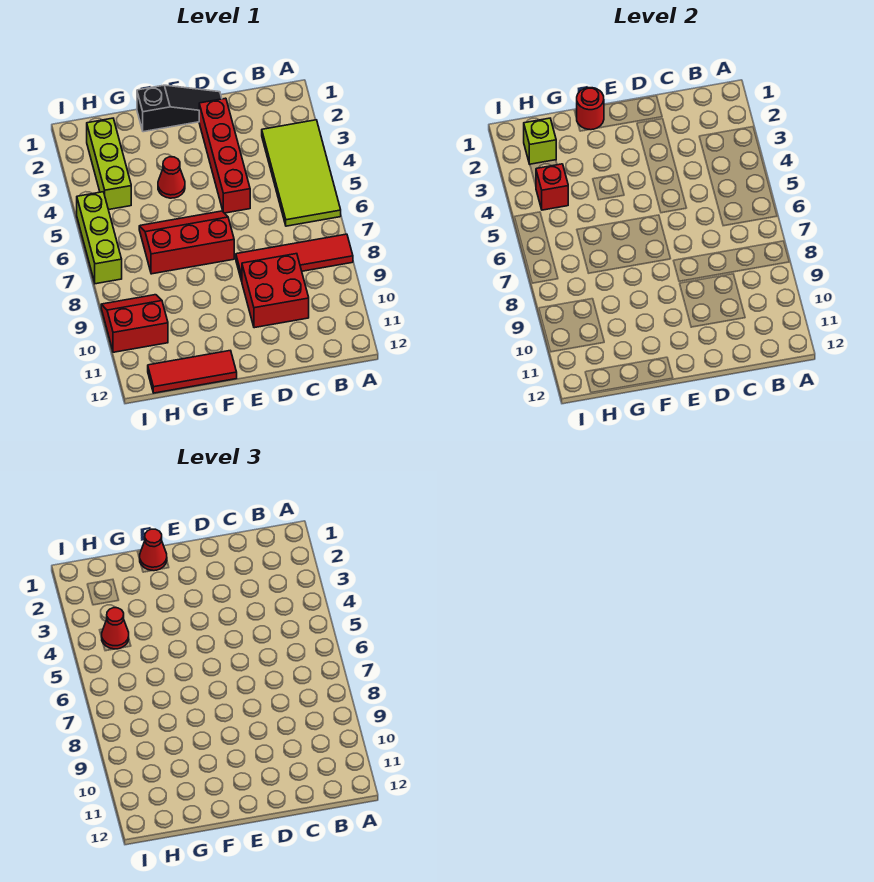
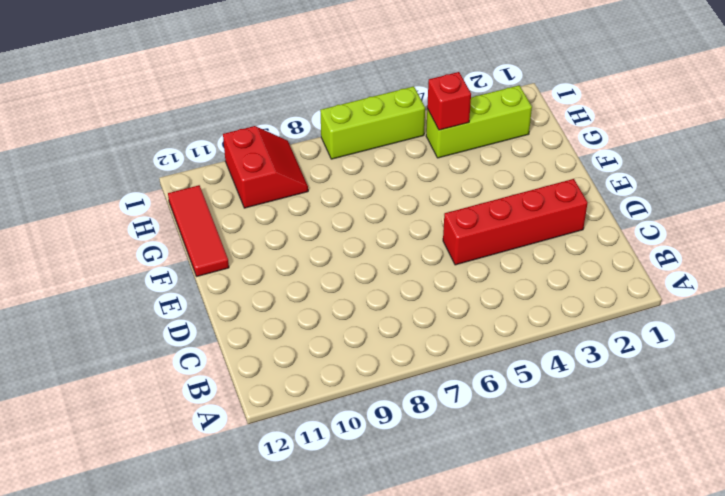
none -> lime tile A3:B6 level 1
none -> red tile A8:D8 level 1
none -> red brick C9:D10 level 1

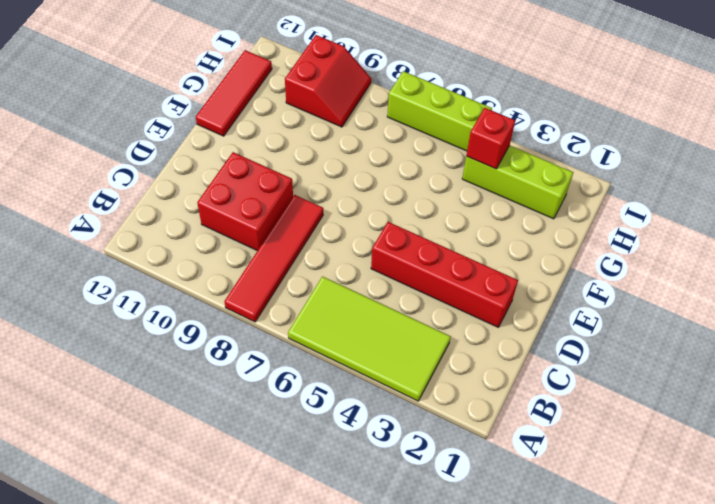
none -> black slope D1:F1 level 1 top F
none -> red slope E6:G7 level 1 top 7
none -> red cone F4 level 1

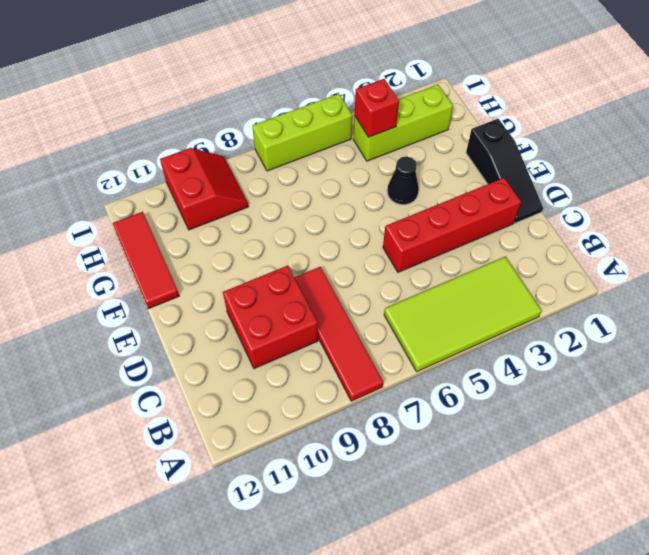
black cone F4 level 1 -> red cone F4 level 1
none -> red slope E6:G7 level 1 top 7
none -> red round brick F1 level 2
none -> lime brick H2 level 2

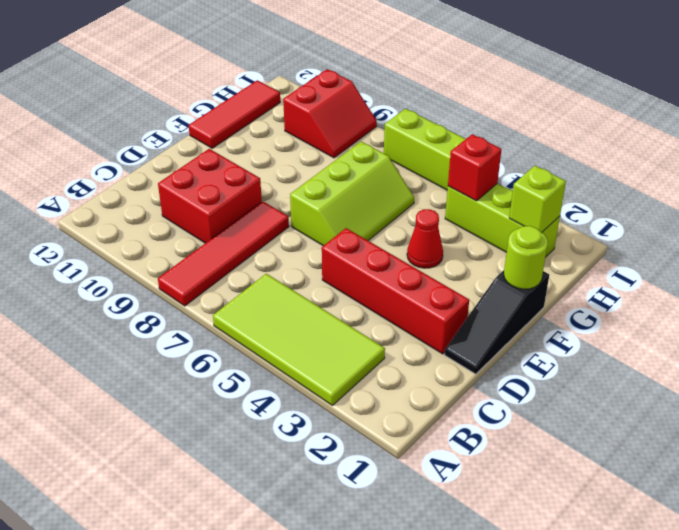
lime slope E6:G7 level 1 top 7 -> red slope E6:G7 level 1 top 7
lime round brick F1 level 2 -> red round brick F1 level 2
none -> red cone F1 level 3
none -> red cone H4 level 3

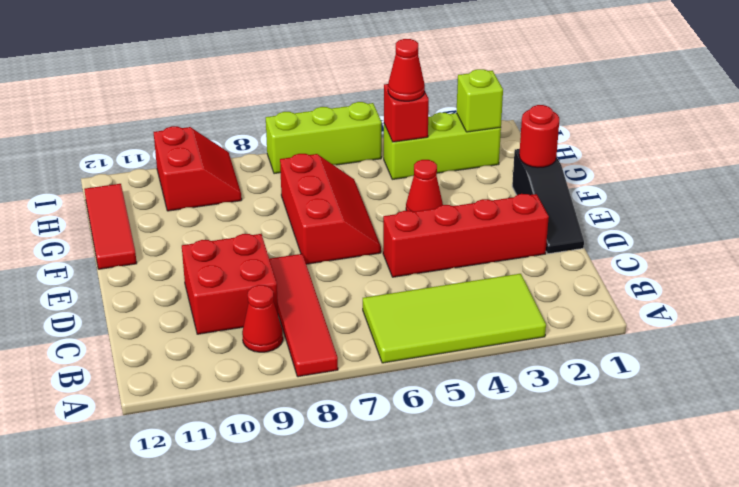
red cone B9 level 1 -> red cone F1 level 3

